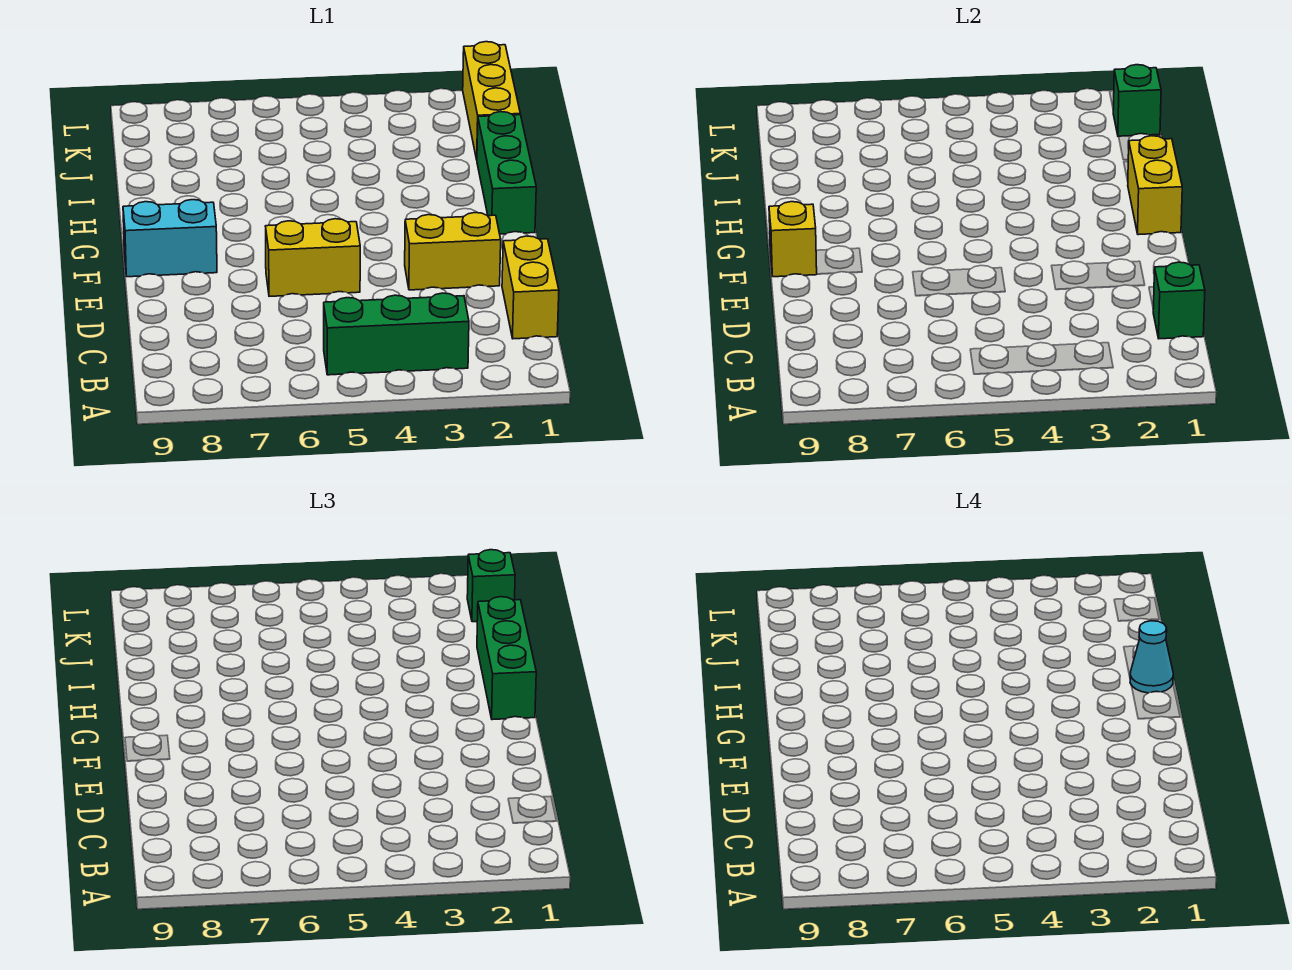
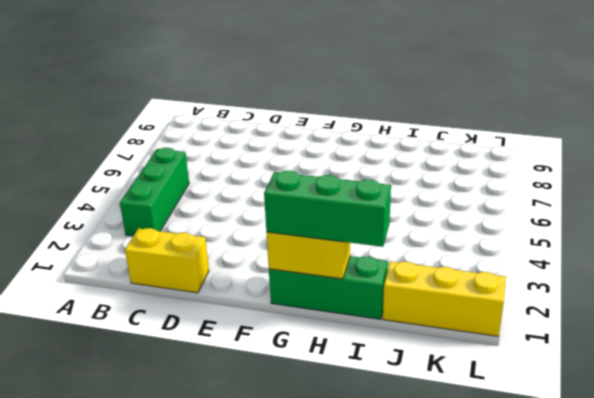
none -> yellow brick E2:E3 level 1
none -> yellow brick E5:E6 level 1
none -> cyan brick F8:F9 level 1

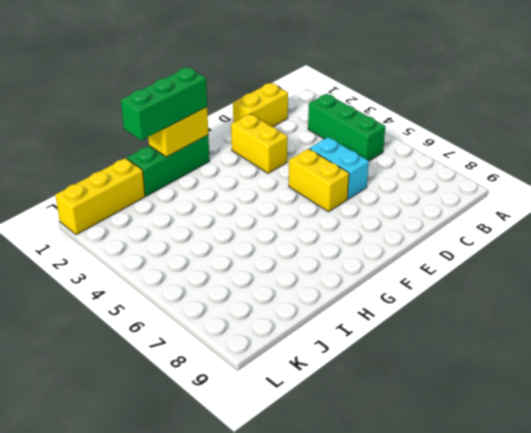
cyan brick D5:D6 level 1 -> cyan brick F8:F9 level 1
none -> green brick C1 level 2
none -> yellow brick F9 level 2
none -> green brick K1 level 2

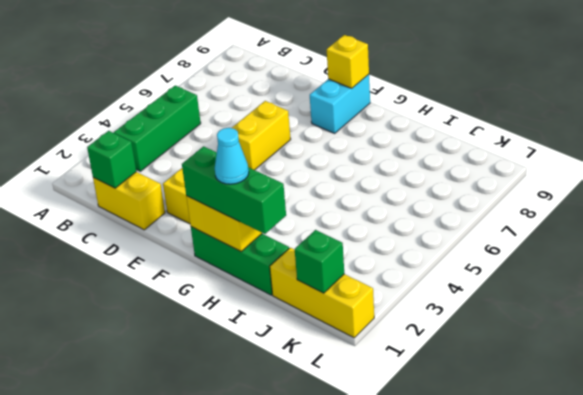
none -> green brick K1 level 3

